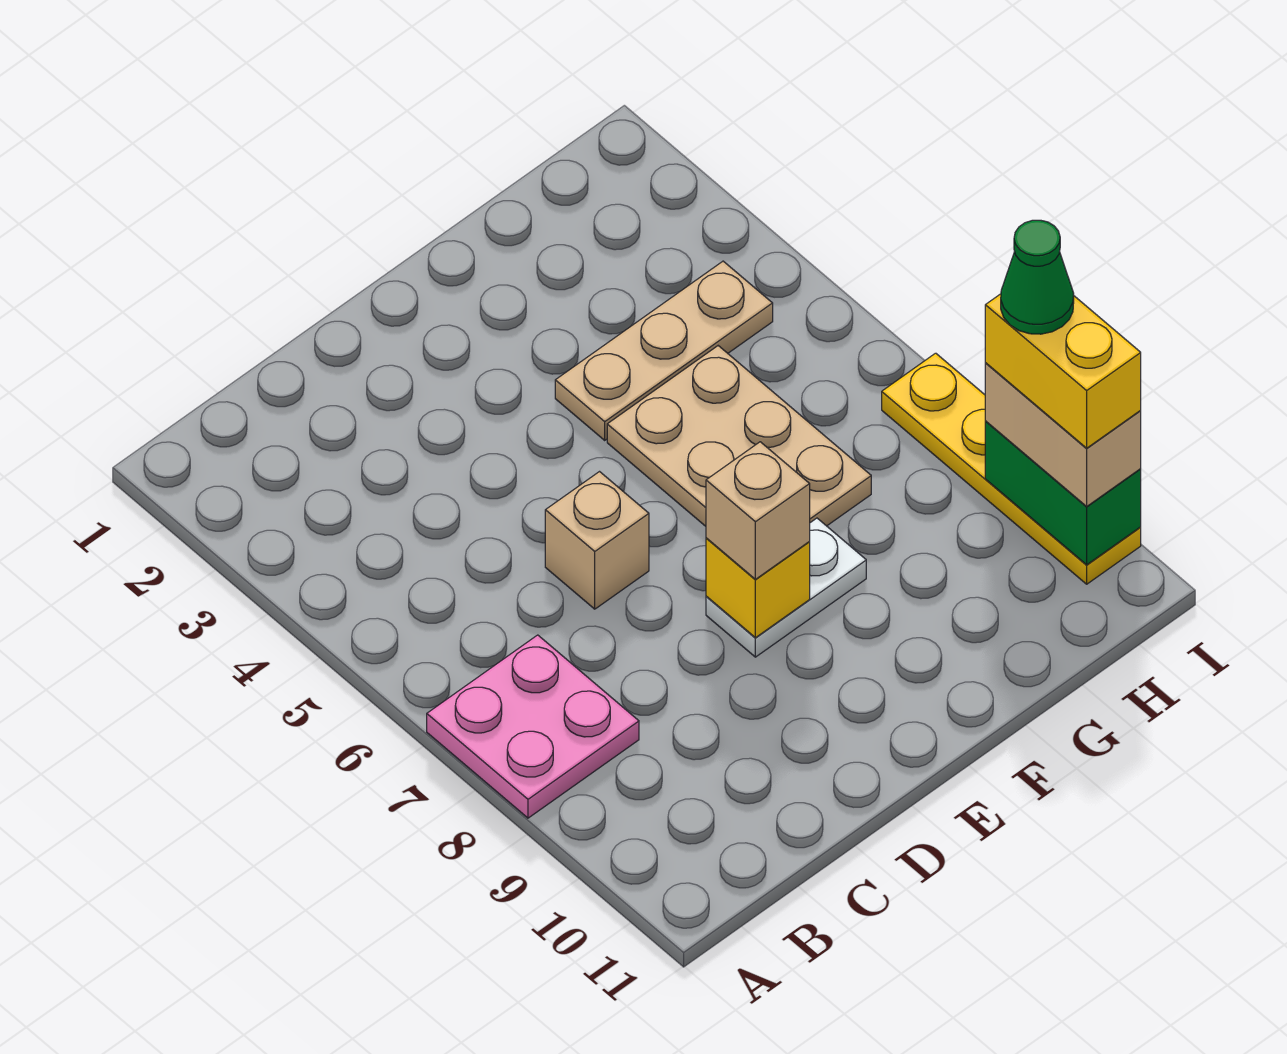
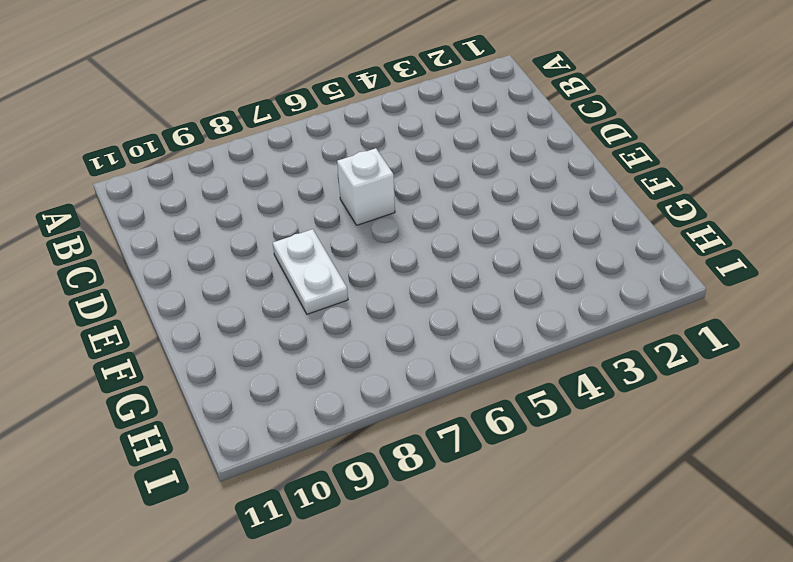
white brick D6 level 1 -> tan brick D6 level 1
none -> pink plate A7:B8 level 1
none -> tan plate F4:H4 level 1
none -> tan plate F5:G7 level 1

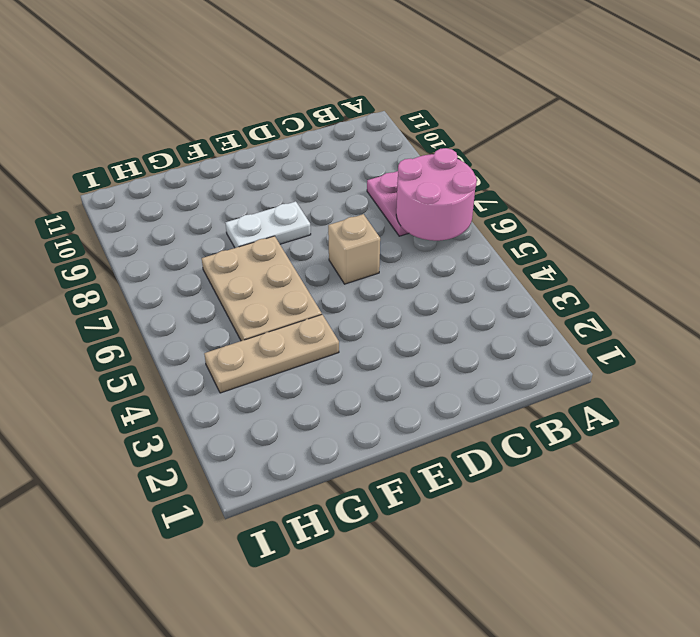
pink round brick A6:B7 level 2 -> none
none -> yellow plate I7:I10 level 1
none -> yellow brick E8 level 2
none -> green brick I9:I10 level 2

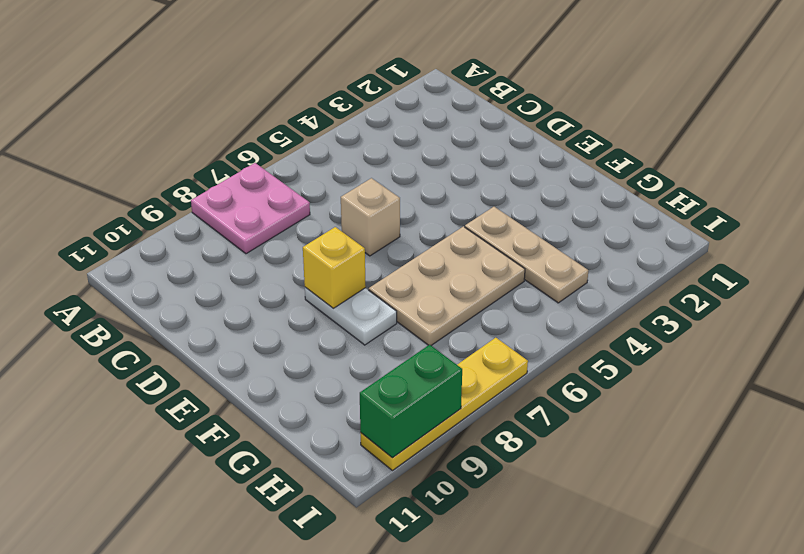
none -> tan brick E8 level 3
none -> tan brick I9:I10 level 3
none -> yellow brick I9:I10 level 4

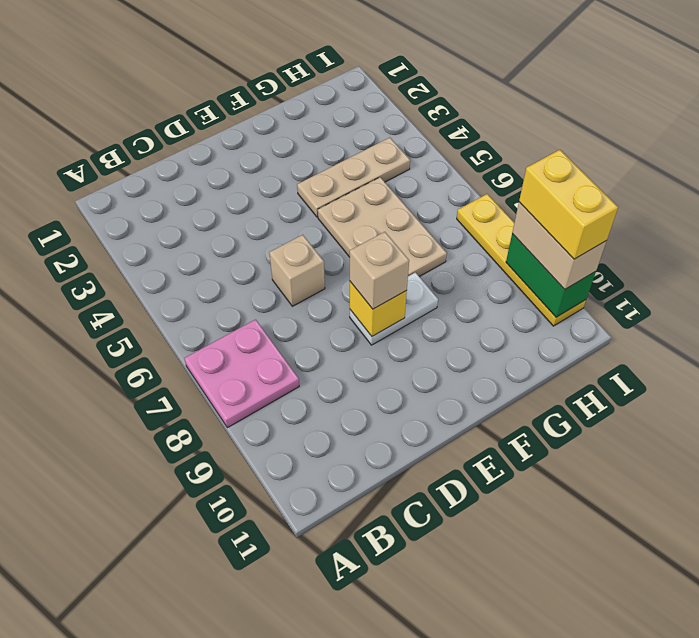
none -> green cone I9 level 5

